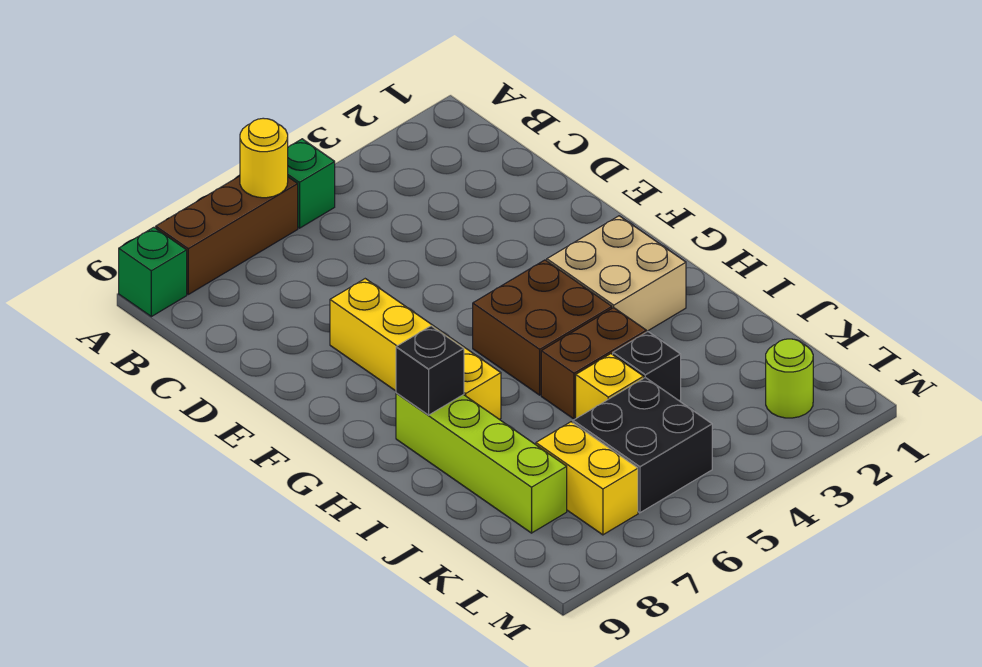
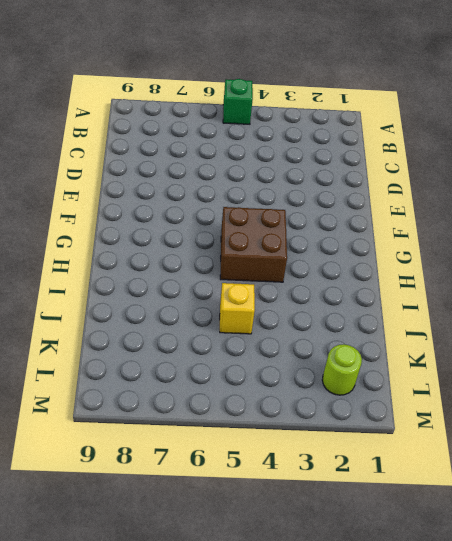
none -> brown brick A6:A8 level 1
none -> green brick A9 level 1
none -> yellow brick E7:H7 level 1

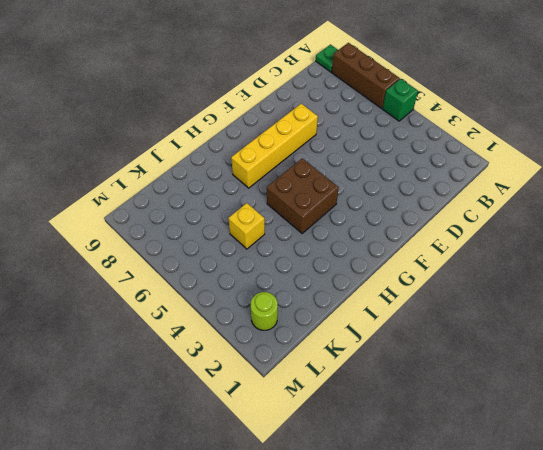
green plate A9 level 1 -> green brick A9 level 1
none -> tan brick G2:H3 level 1
none -> lime brick H8:K8 level 1
none -> brown brick I4:I5 level 1

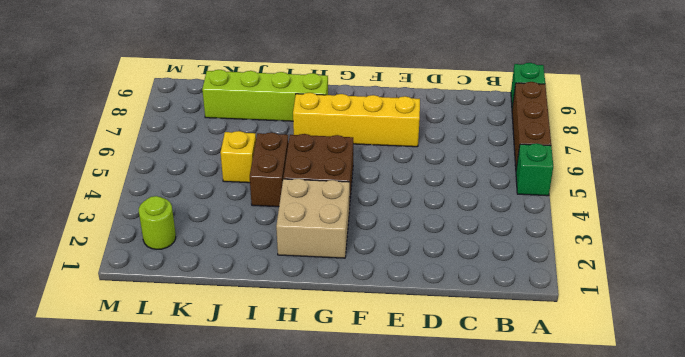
none -> black brick J4 level 1
none -> black brick K5:L6 level 1
none -> yellow brick K7:L7 level 1

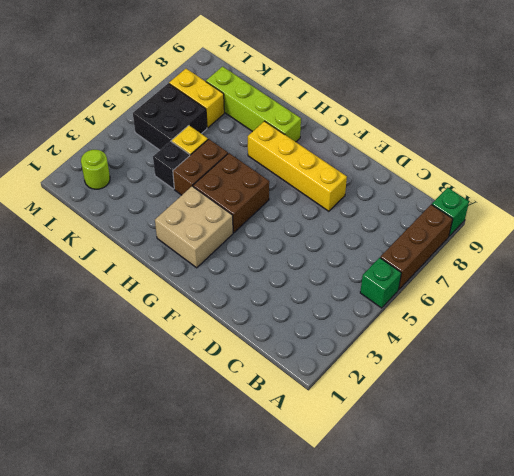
none -> yellow round brick A6 level 2
none -> black brick H8 level 2

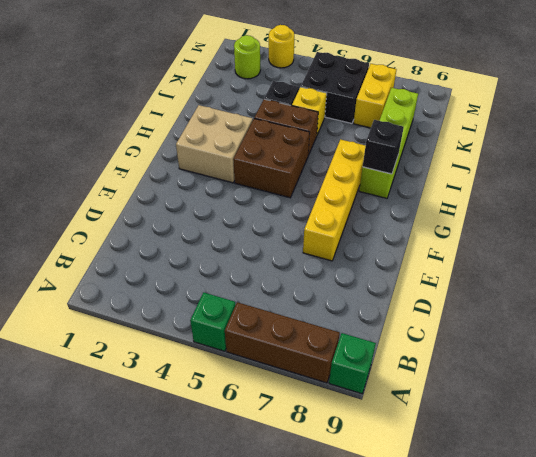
yellow round brick M3 level 1 -> yellow round brick A6 level 2

